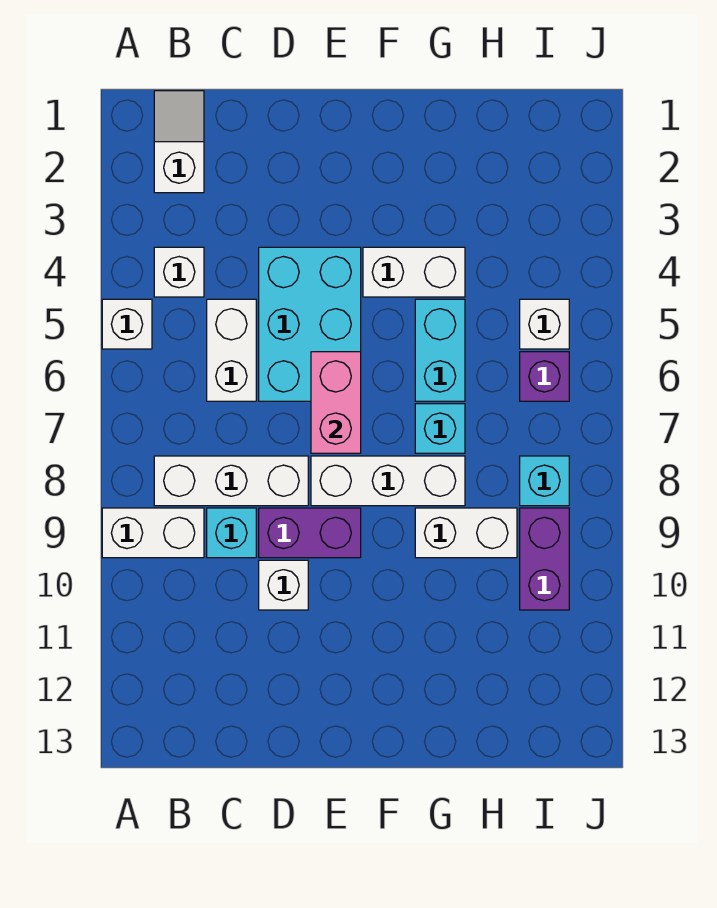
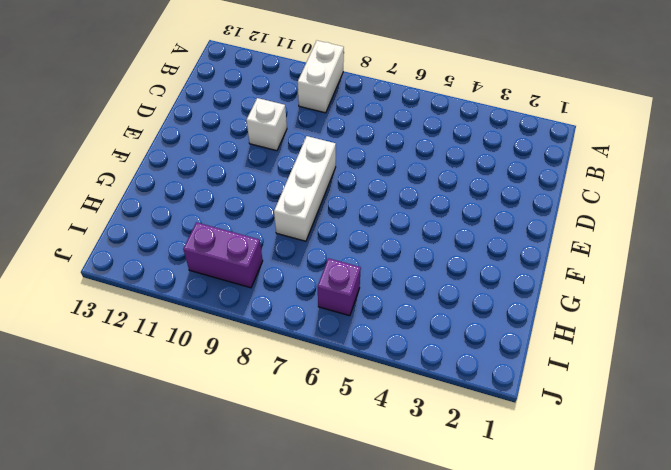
none -> white brick A5 level 1
none -> white slope B1:B2 level 1 top 2
none -> white brick B4 level 1

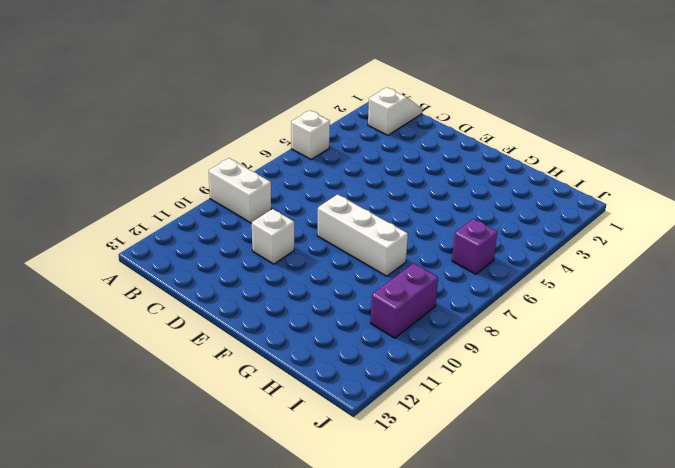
none -> white brick B4 level 1
none -> white brick B8:D8 level 1
none -> white brick C5:C6 level 1

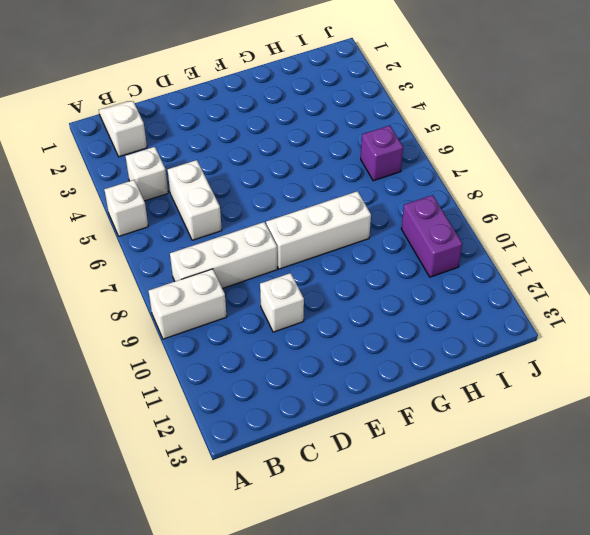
none -> cyan brick C9 level 1
none -> cyan brick D4:E6 level 1
none -> purple brick D9:E9 level 1

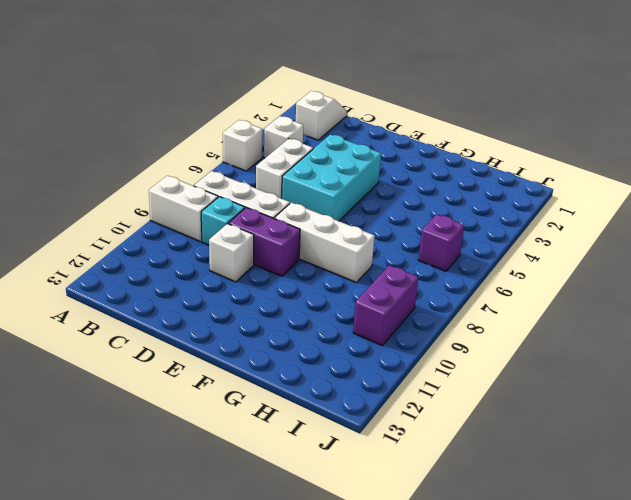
none -> white brick F4:G4 level 1
none -> cyan brick G5:G6 level 1
none -> cyan brick G7 level 1

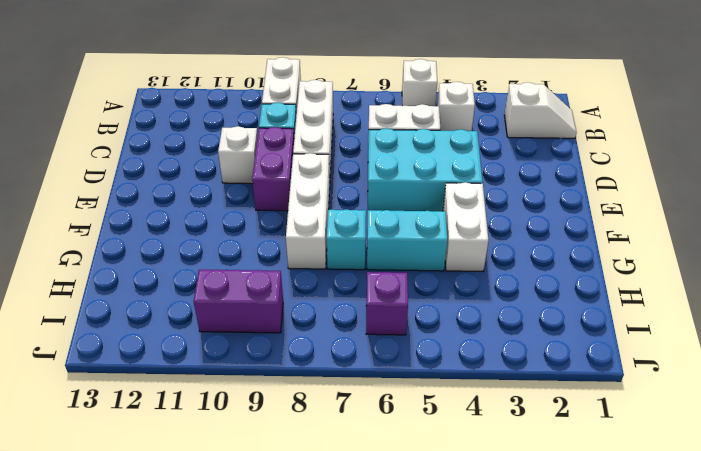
none -> white brick G9:H9 level 1
none -> white brick I5 level 1
none -> cyan brick I8 level 1

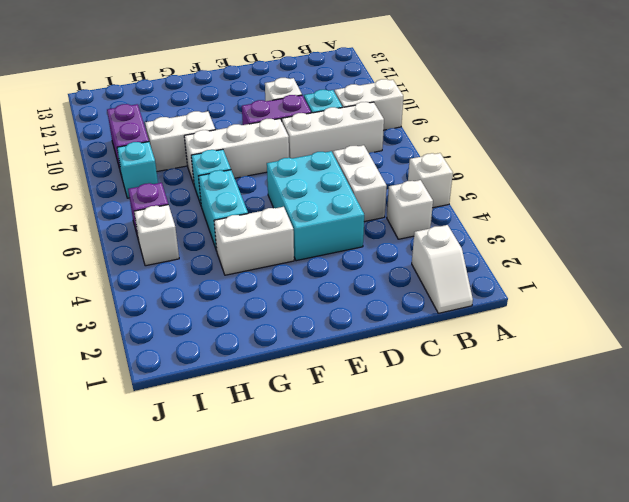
none -> pink brick E6:E7 level 2

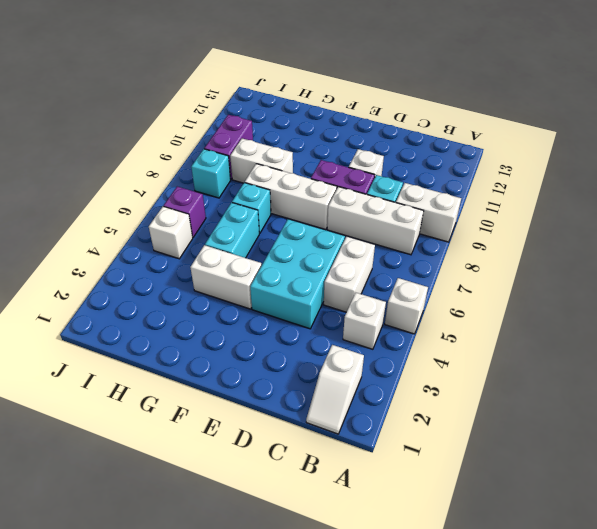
none -> pink brick E6:E7 level 2

